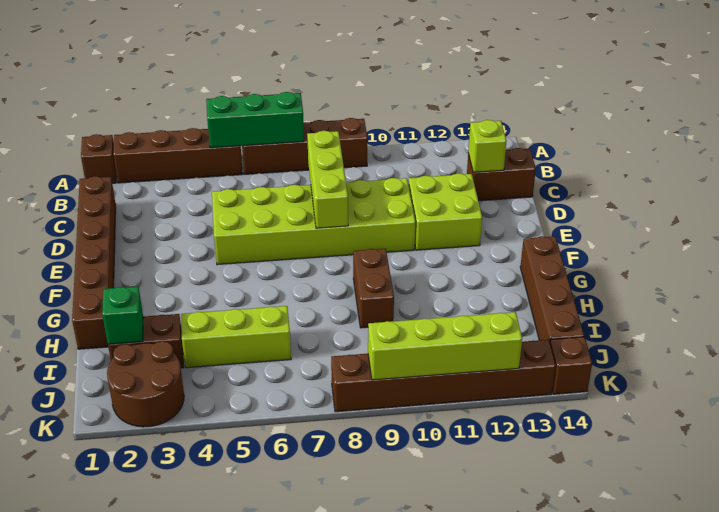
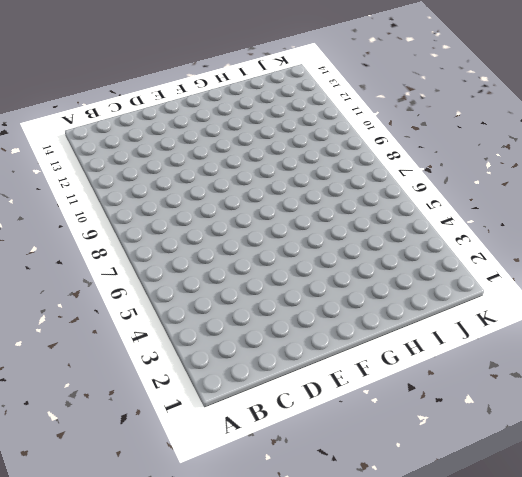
none -> brown brick A1 level 1
none -> brown brick A2:A5 level 1
none -> brown brick A6:A9 level 1

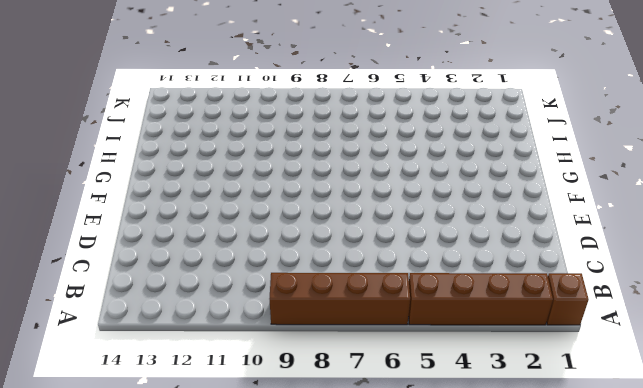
none -> brown brick C1:H1 level 1
none -> brown brick C13:C14 level 1
none -> lime brick D5:E10 level 1

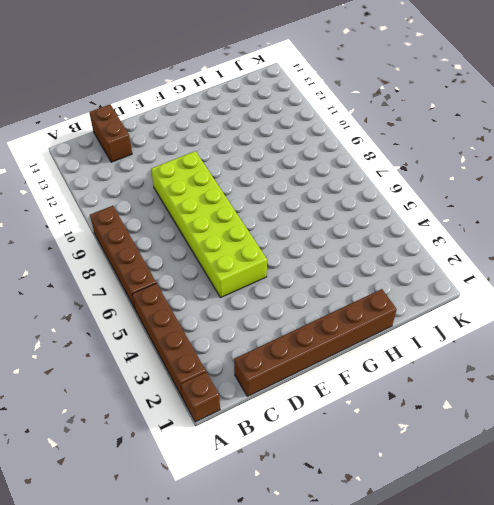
none -> lime brick D11:E12 level 1
none -> brown brick G9:H9 level 1
none -> brown brick G14:J14 level 1

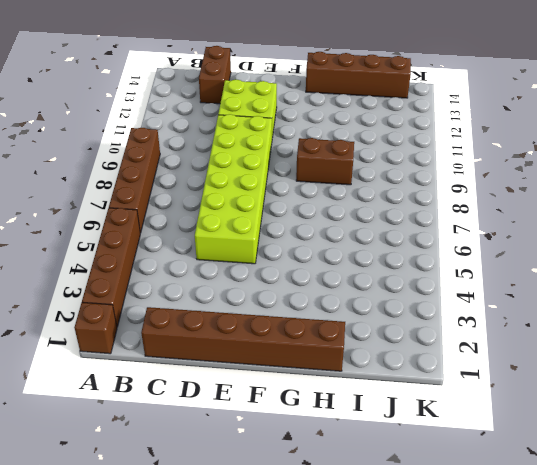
none -> brown brick I2:I3 level 1
none -> lime brick I4:I6 level 1
none -> brown round brick J2:K3 level 1

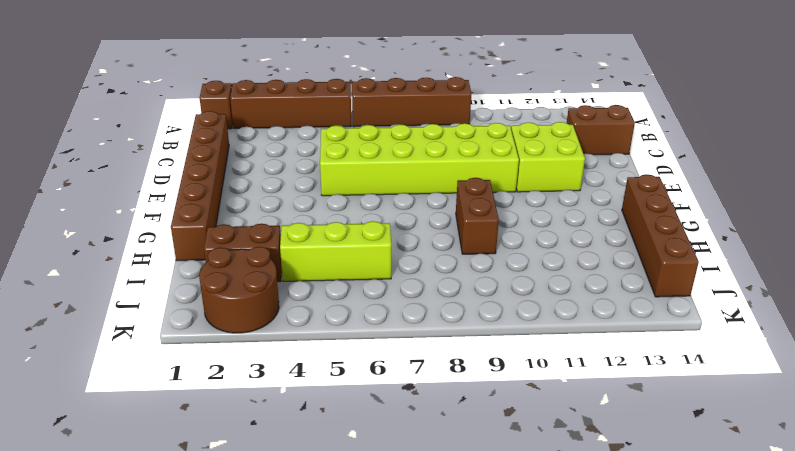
none -> brown brick K8:K13 level 1
none -> brown brick K14 level 1
none -> green brick A5:A7 level 2

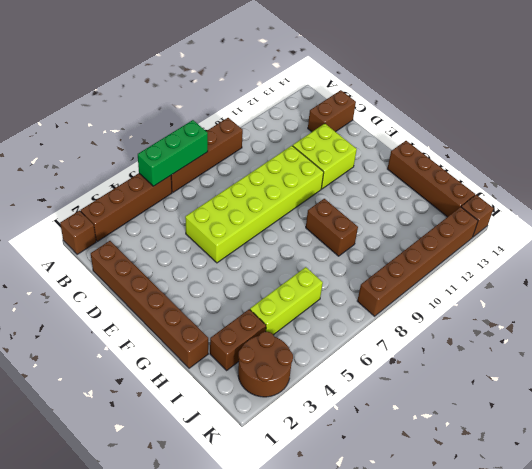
none -> lime brick C8:E8 level 2
none -> lime brick C13 level 2
none -> green brick I2 level 2

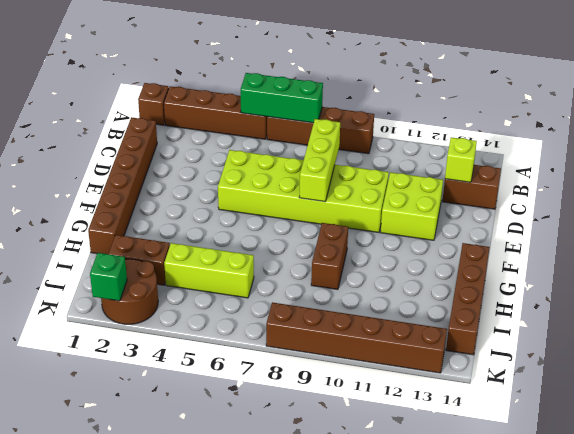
green brick K2 level 2 -> green brick I2 level 2
none -> brown brick K14 level 1
none -> lime brick K9:K12 level 2

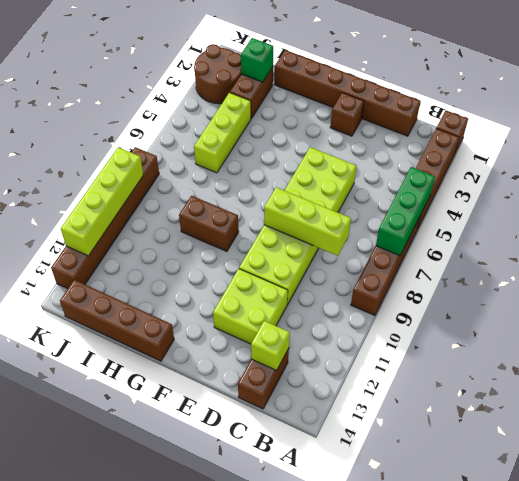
brown brick E2 level 1 -> brown brick K14 level 1

